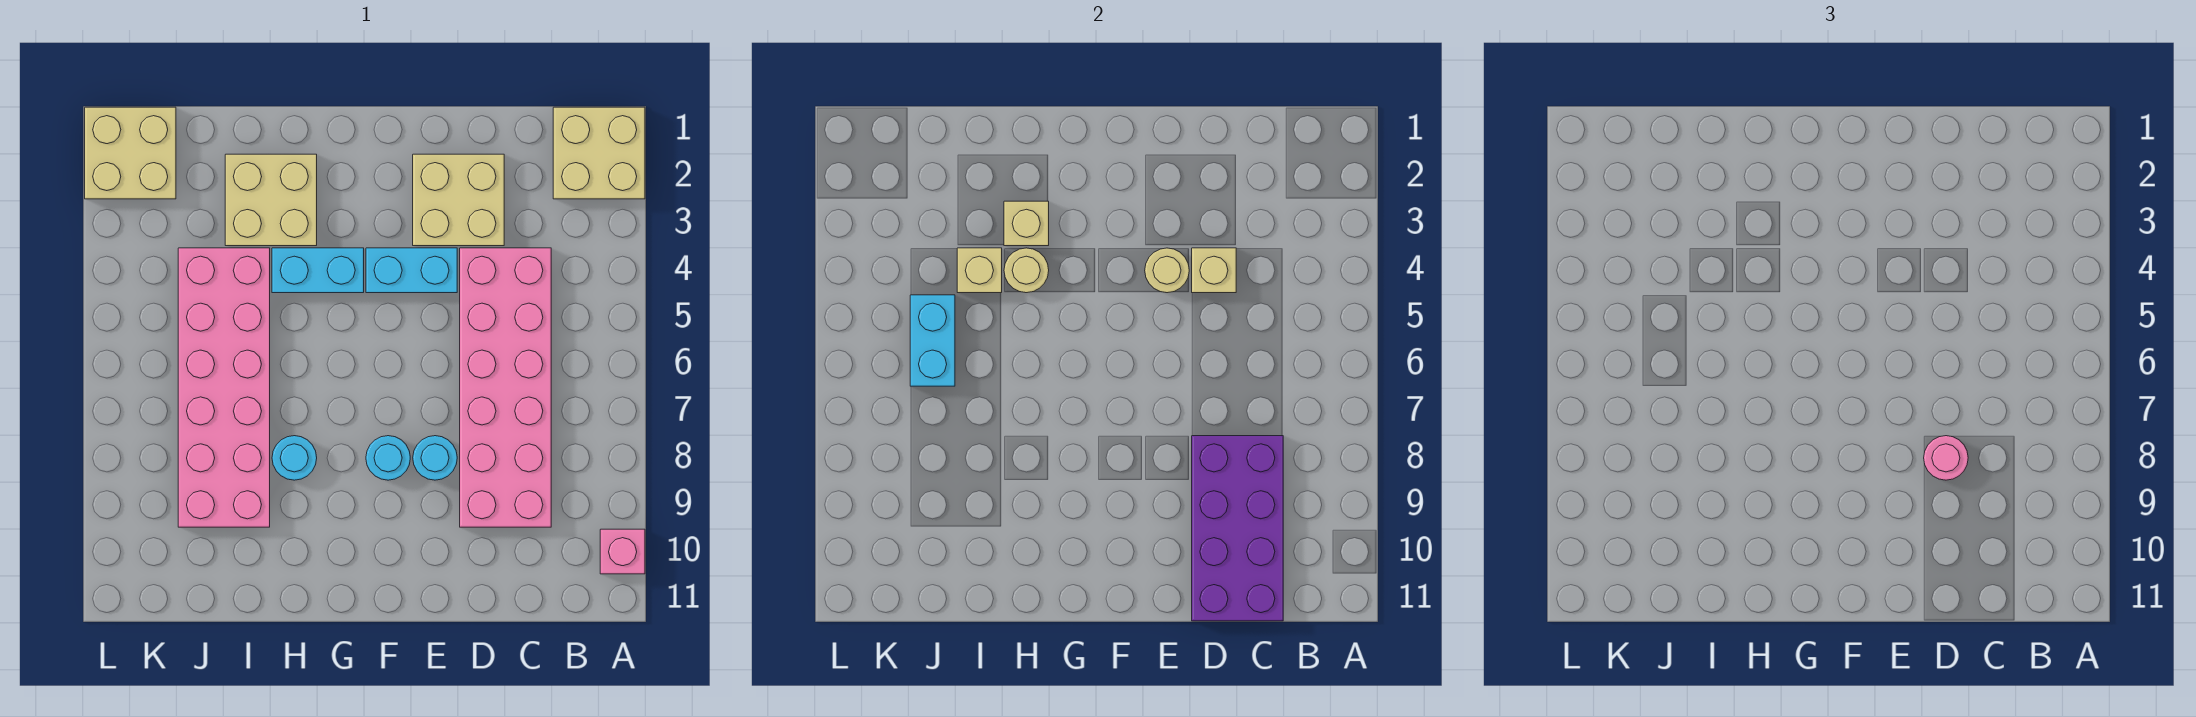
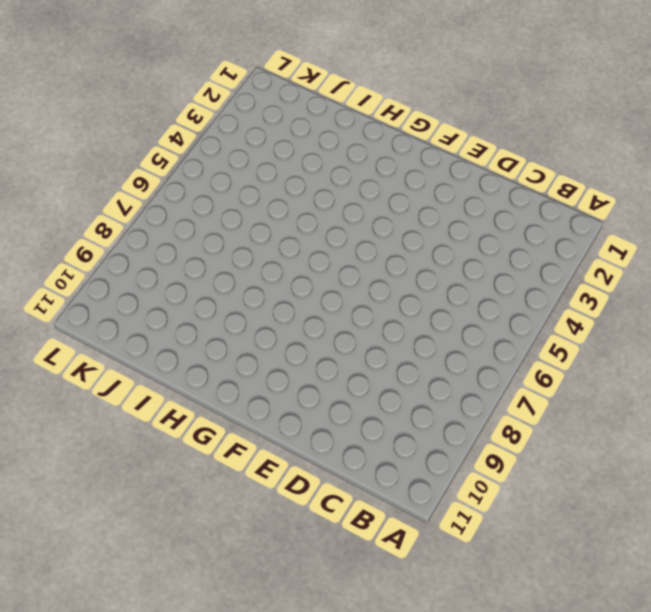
none -> tan brick A1:B2 level 1
none -> pink brick A10 level 1
none -> pink brick C4:D9 level 1

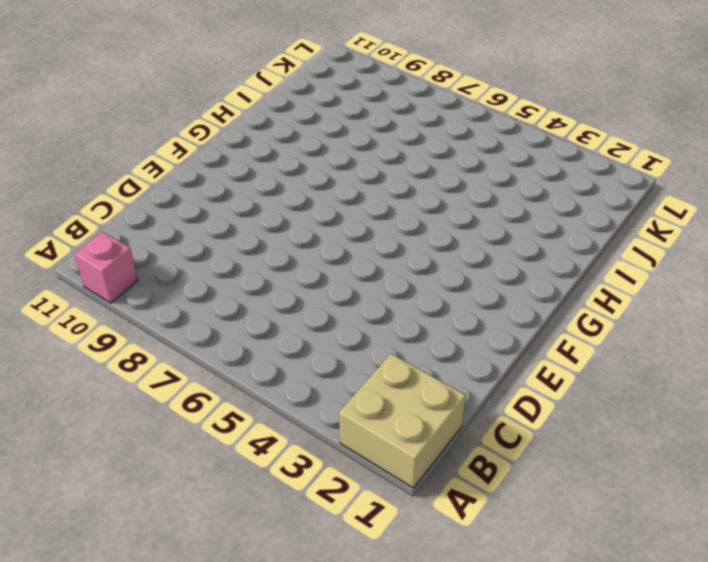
none -> pink brick C4:D9 level 1
none -> tan brick D2:E3 level 1
none -> cyan brick E4:F4 level 1

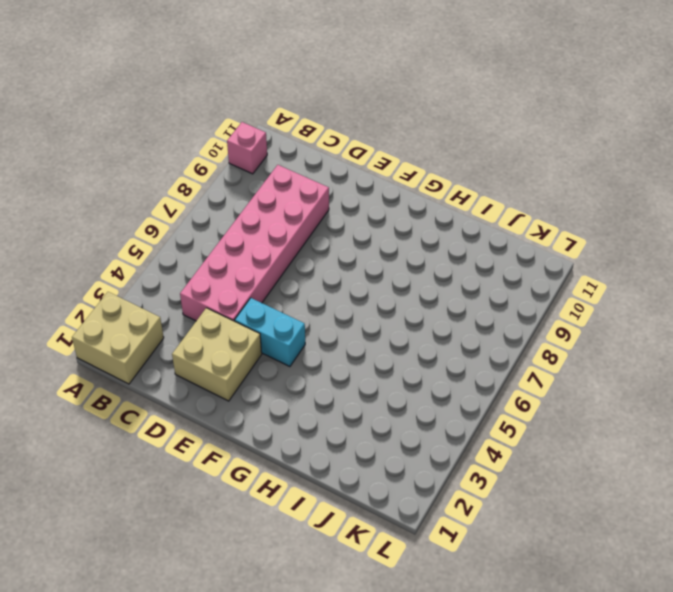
none -> cyan round brick E8 level 1
none -> cyan round brick F8 level 1
none -> cyan brick G4:H4 level 1

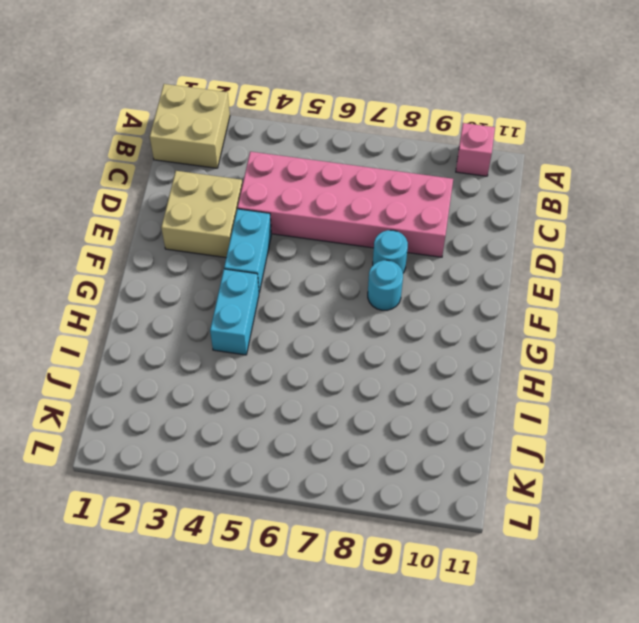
none -> tan brick H2:I3 level 1
none -> cyan round brick H8 level 1
none -> pink brick I4:J9 level 1

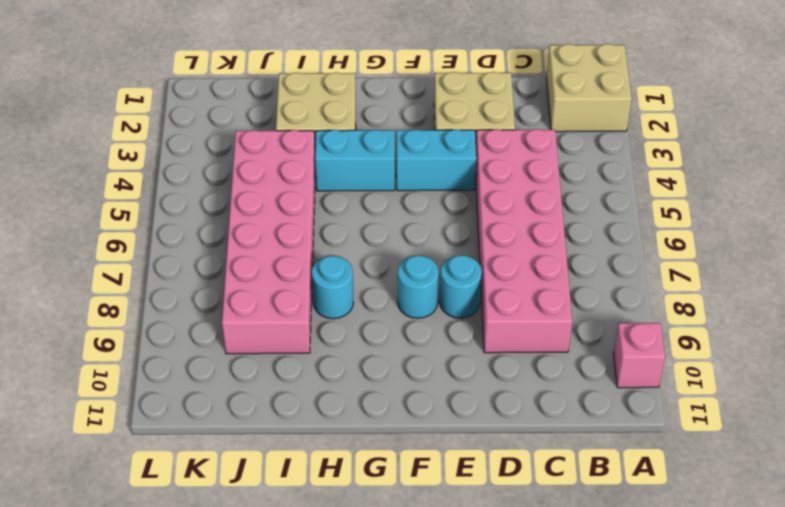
none -> tan brick K1:L2 level 1
none -> purple brick C8:D11 level 2
none -> tan brick D4 level 2

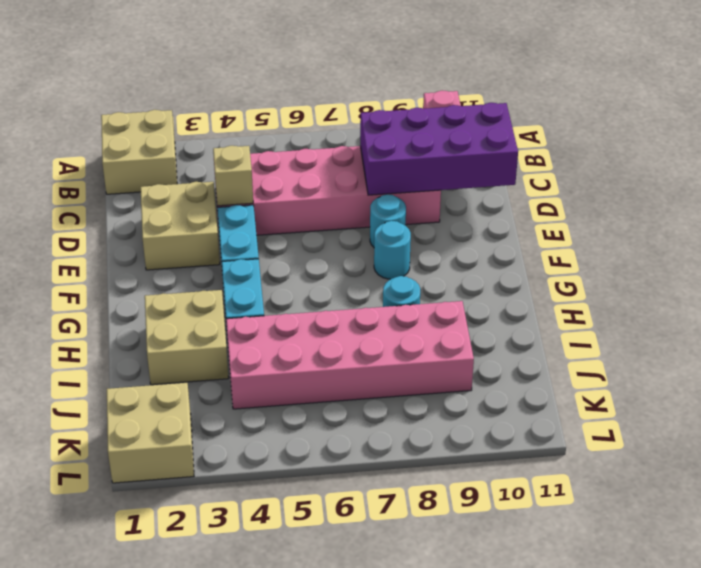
none -> tan round brick E4 level 2
none -> tan brick H3 level 2
none -> tan round brick H4 level 2

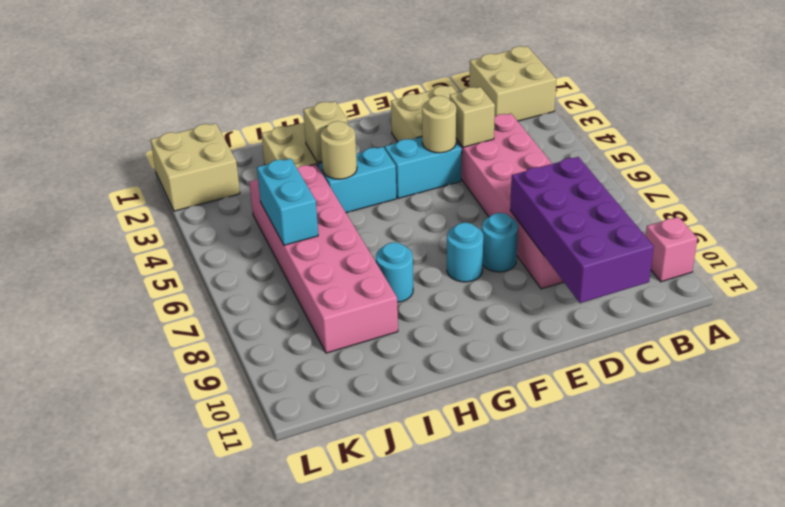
none -> tan brick I4 level 2
none -> pink round brick D8 level 3

